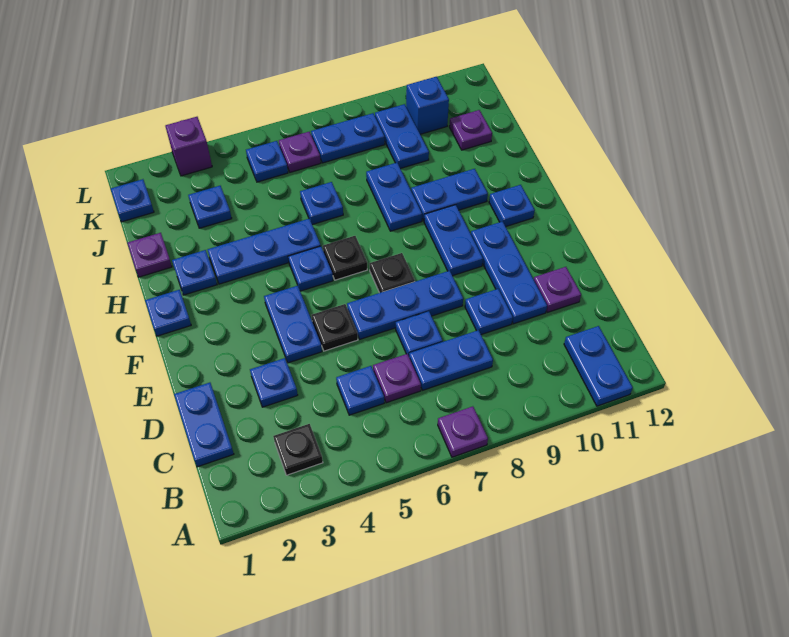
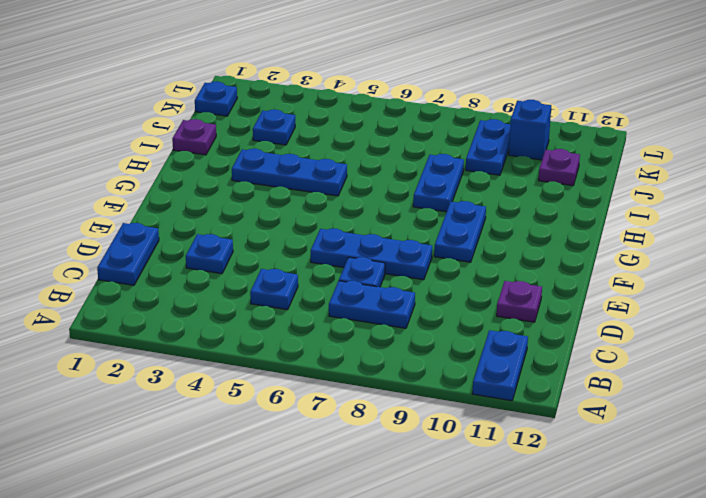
none -> purple plate A7 level 1
none -> black plate B3 level 1
none -> purple plate C6 level 1
none -> blue plate D9 level 1

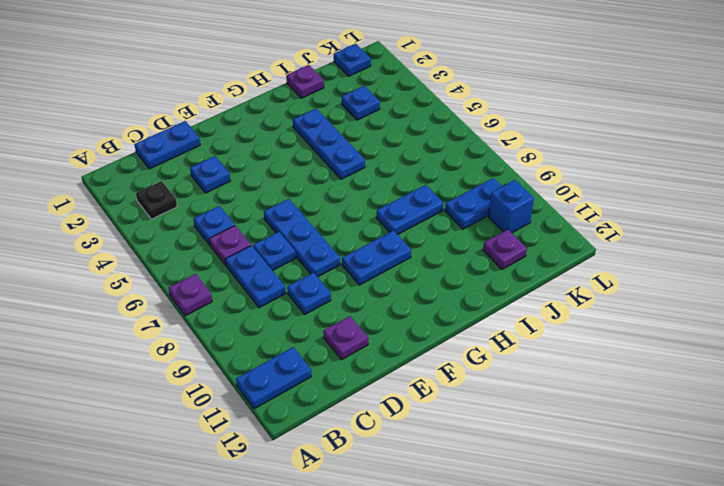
none -> blue plate D10:F10 level 1
none -> blue plate E4:F4 level 1
none -> black plate E5 level 1
none -> black plate F7 level 1

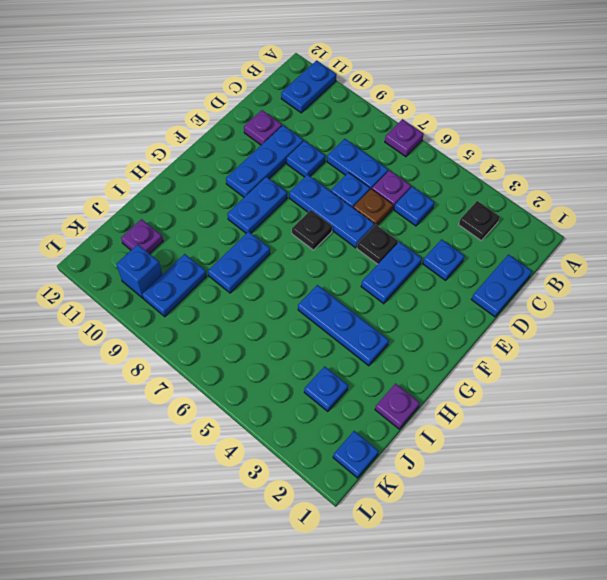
brown plate D6 level 1 -> none
none -> blue plate G1 level 1
none -> blue plate G5 level 1
none -> black plate G6 level 1
none -> blue plate G11 level 1

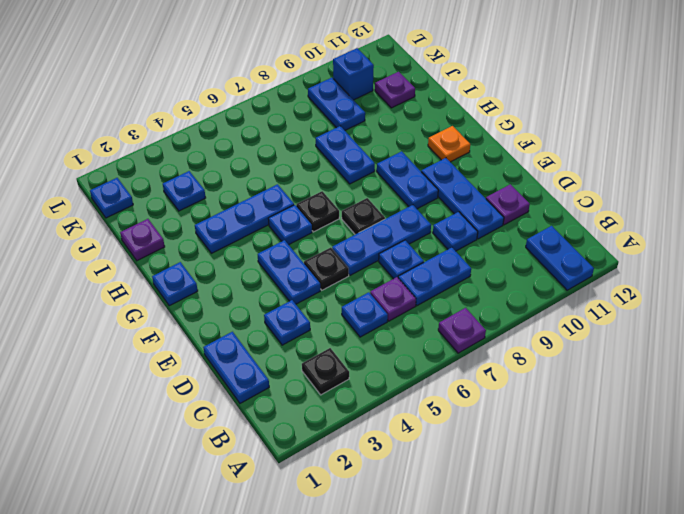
orange plate G11 level 1 -> blue plate G11 level 1
none -> blue plate H2 level 1
none -> blue plate H9:H10 level 1
none -> blue plate I6 level 1
none -> blue plate K5 level 1

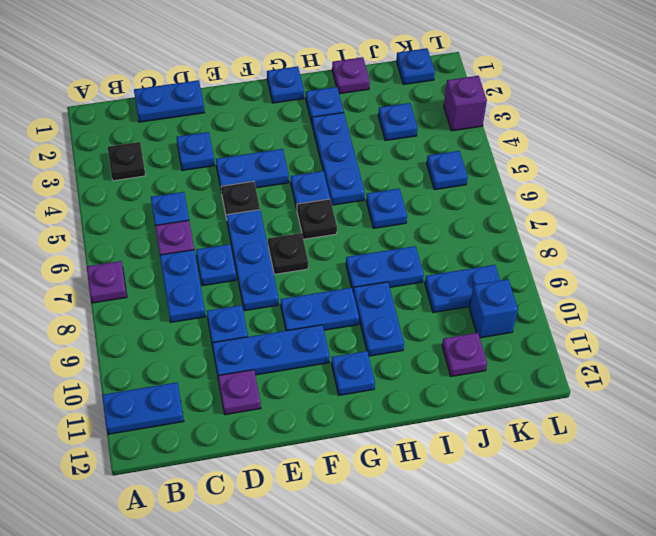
none -> purple plate K6 level 1
none -> blue plate K7:K8 level 1

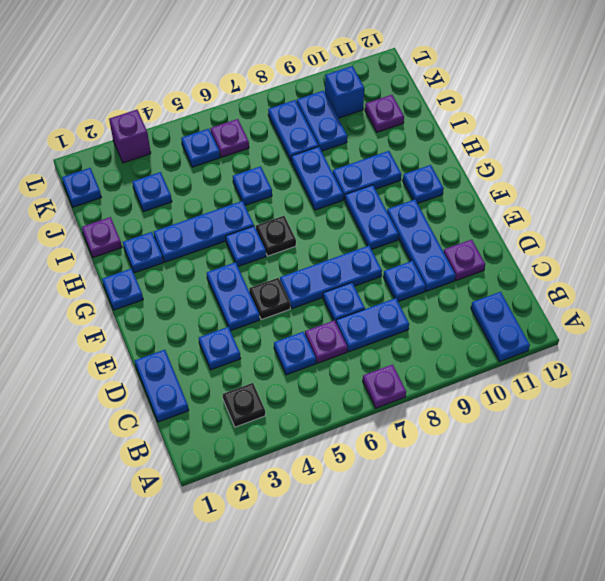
blue plate J8:K8 level 1 -> blue plate K7:K8 level 1
none -> black plate F7 level 1

